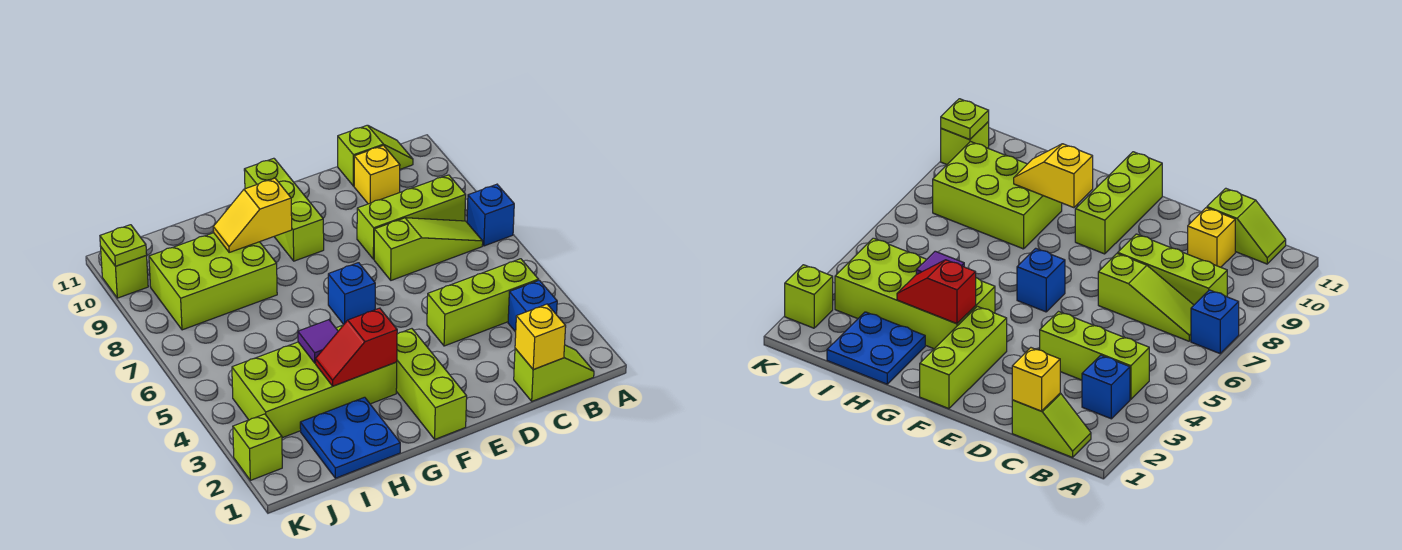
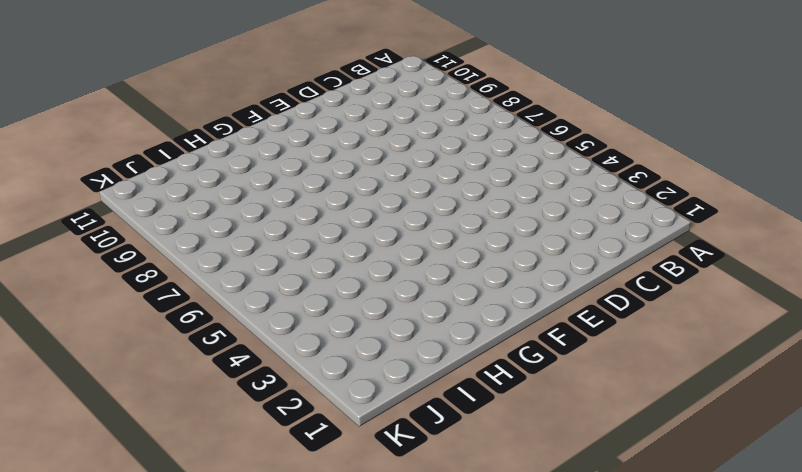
none -> blue brick A7 level 1
none -> lime slope B1:C1 level 1 top C
none -> blue brick B3 level 1

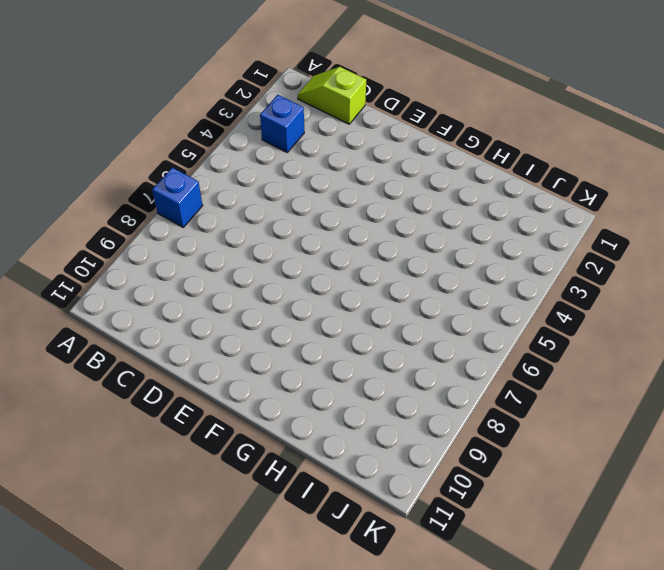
none -> lime brick B4:D4 level 1
none -> lime slope B7:D7 level 1 top D
none -> lime brick B8:D8 level 1

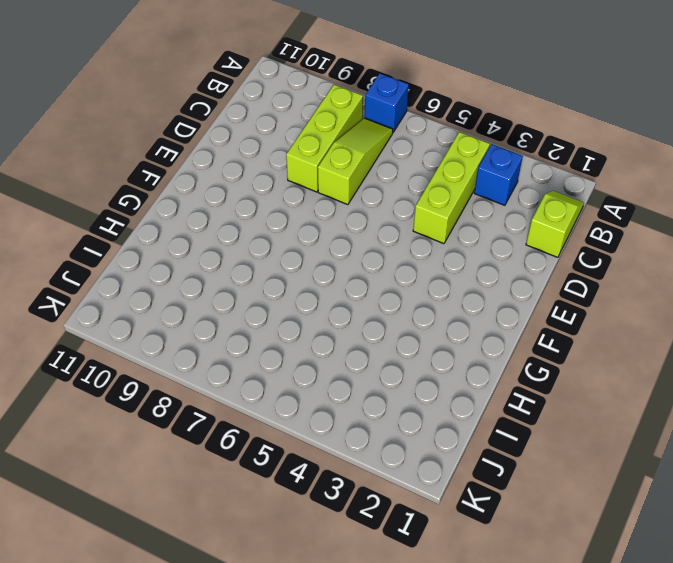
none -> lime slope B11:C11 level 1 top C
none -> yellow brick C10 level 1
none -> lime brick F1:F3 level 1

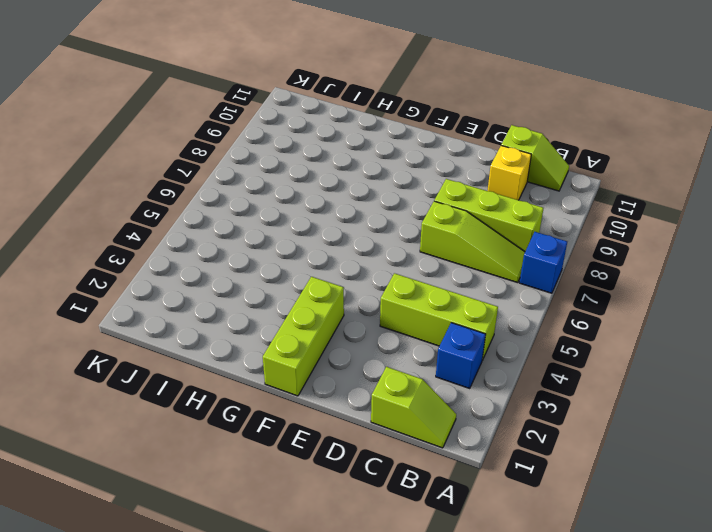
none -> blue brick F6 level 1
none -> lime brick F9:F11 level 1
none -> lime brick G3:J4 level 1

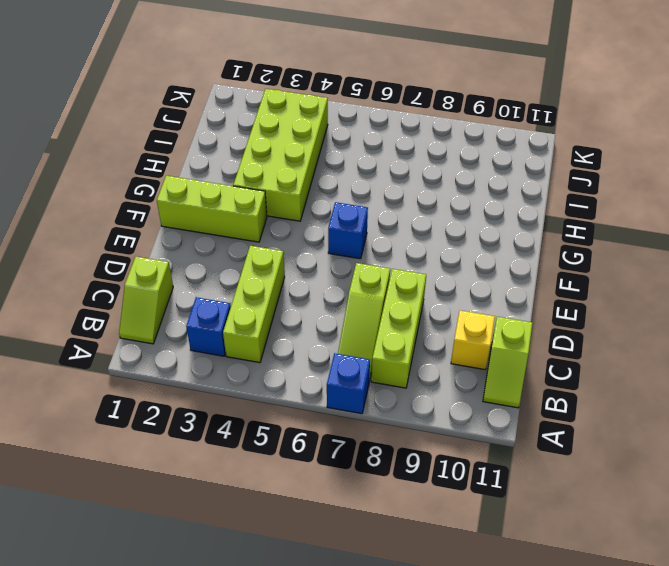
none -> lime brick F9:F11 level 1
none -> blue plate H1:I2 level 1
none -> lime brick H8:J9 level 1

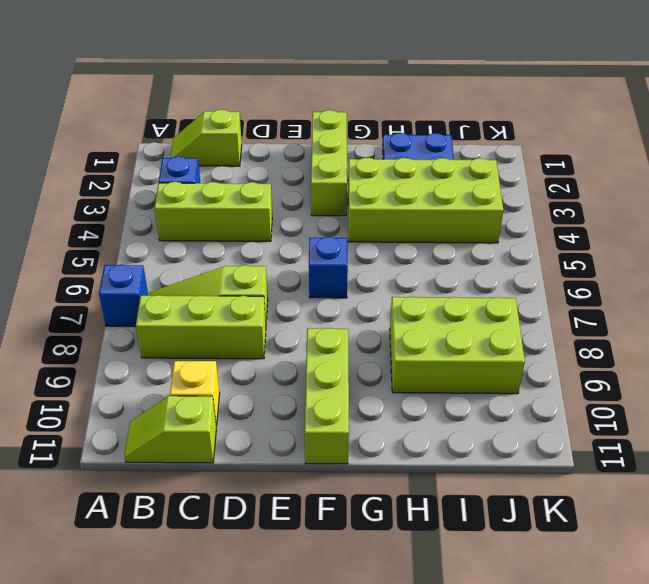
none -> lime brick K2 level 1
none -> lime brick K10 level 1
none -> yellow brick C1 level 2

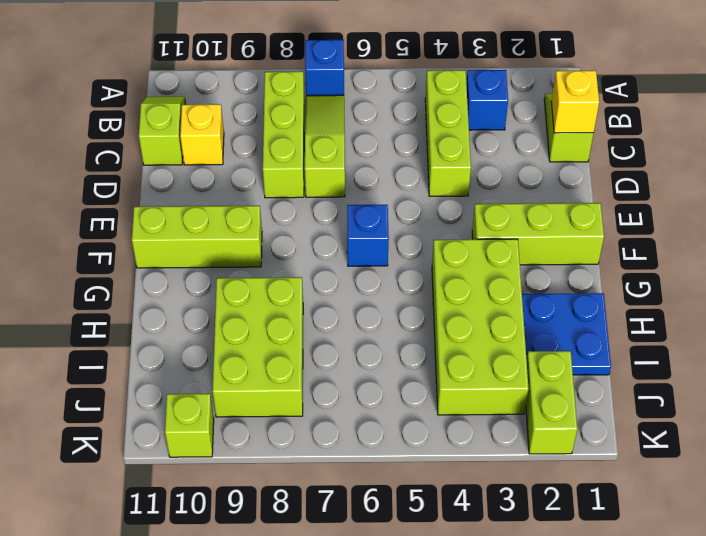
lime brick J2:K2 level 1 -> lime brick K2 level 1
none -> red slope G3:H3 level 2 top G
none -> yellow slope G9:H9 level 2 top G
none -> purple tile H4 level 2

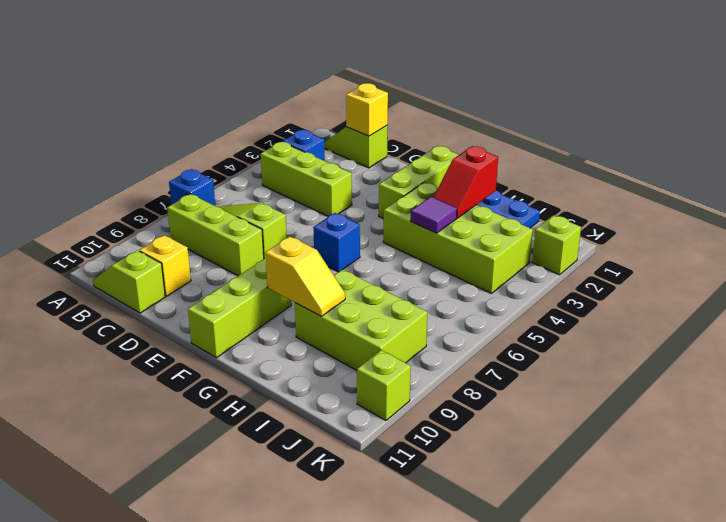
red slope H2:H3 level 2 top 2 -> red slope G3:H3 level 2 top G
none -> lime plate K10 level 2

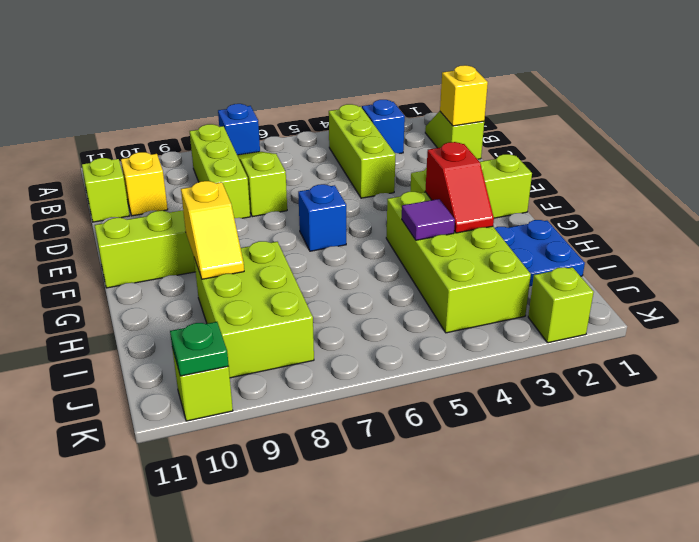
green plate K10 level 2 -> lime plate K10 level 2

